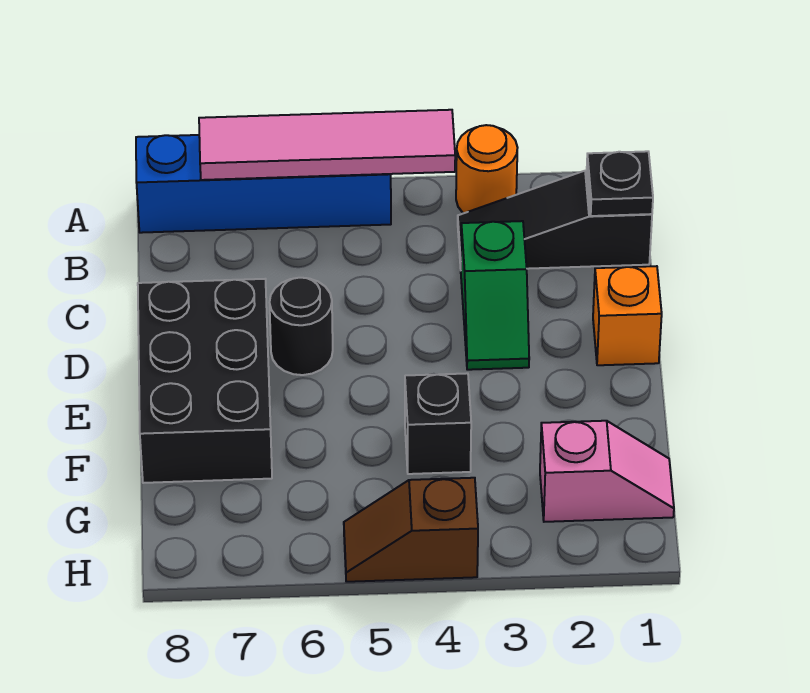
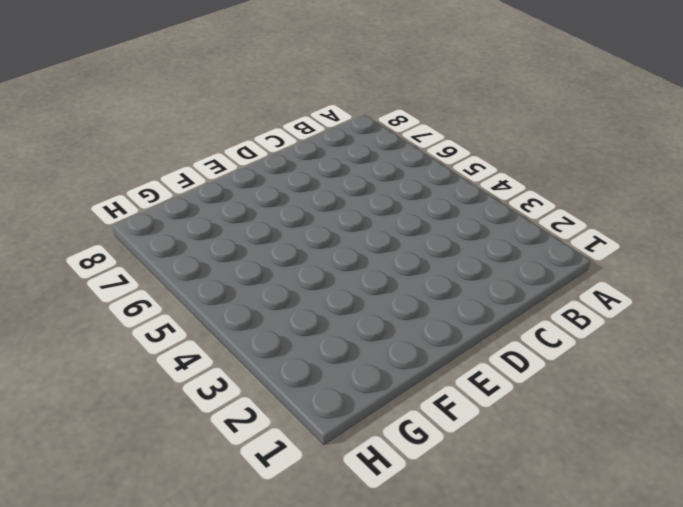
none -> orange round brick A3 level 1
none -> blue brick A5:A8 level 1
none -> black slope B1:B3 level 1 top 1

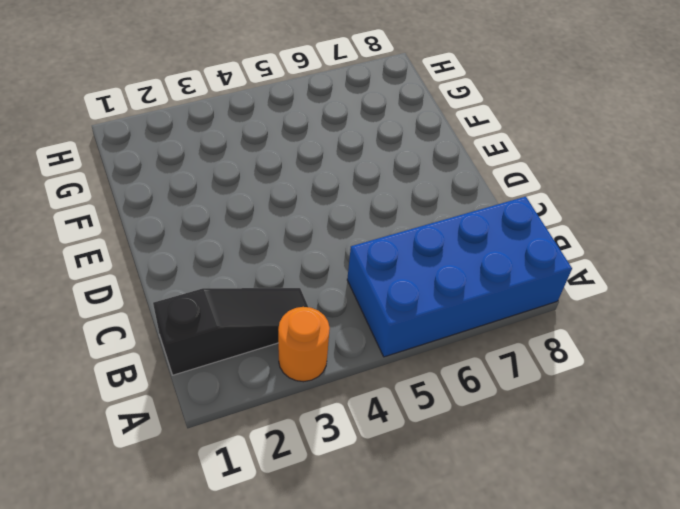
blue brick A5:B8 level 1 -> blue brick A5:A8 level 1
none -> green slope C3:D3 level 1 top C
none -> orange brick D1 level 1
none -> black round brick D6 level 1

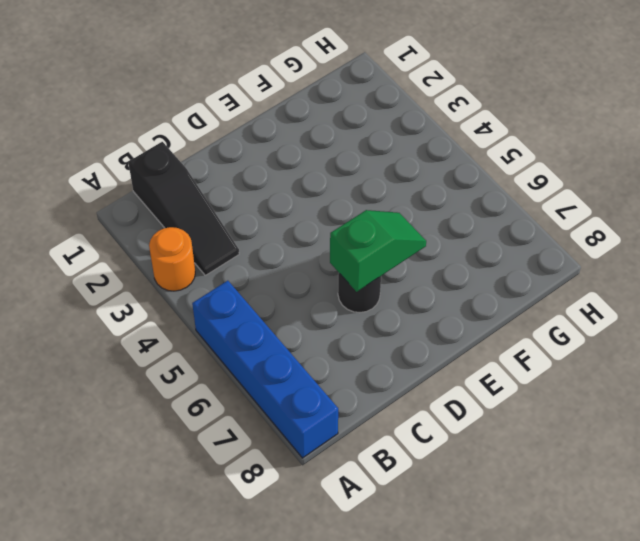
green slope D6:E6 level 2 top D -> green slope C3:D3 level 1 top C
none -> orange brick D1 level 1
none -> black brick D7:F8 level 1
none -> black brick F4 level 1

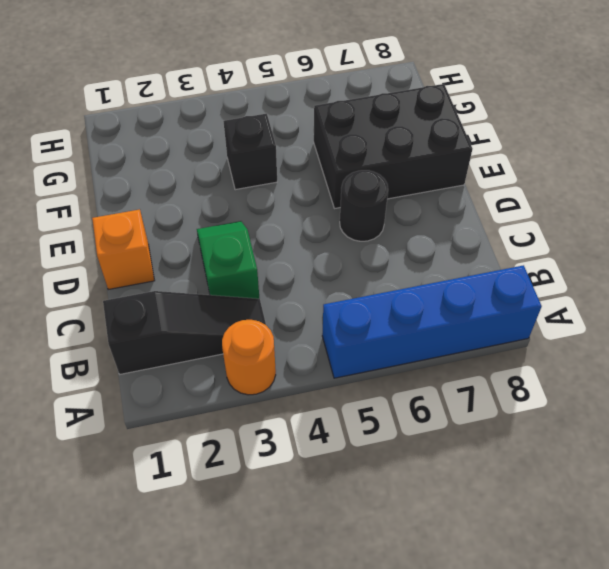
black brick E6:F8 level 1 -> black brick D7:F8 level 1
none -> pink slope G1:G2 level 1 top 2
none -> brown slope H4:H5 level 1 top 4
none -> pink tile A4:A7 level 2

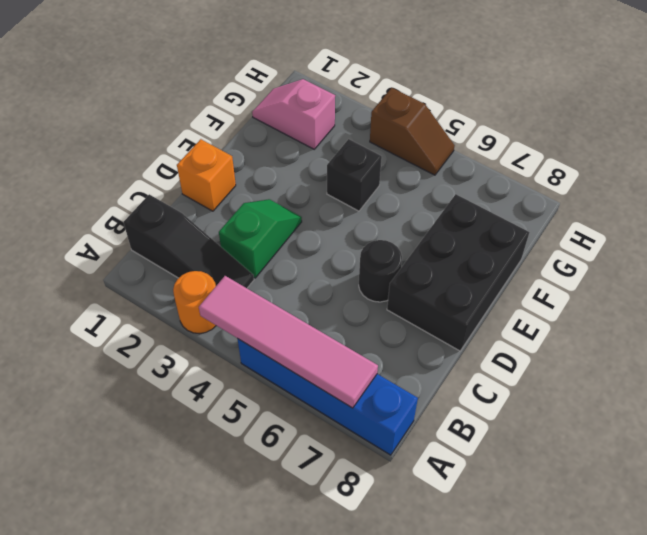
none -> black plate B1 level 2

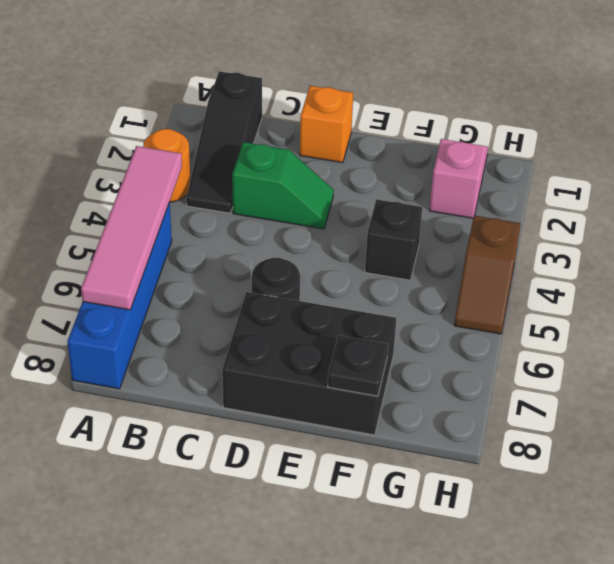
black plate F8 level 2 -> black plate B1 level 2

